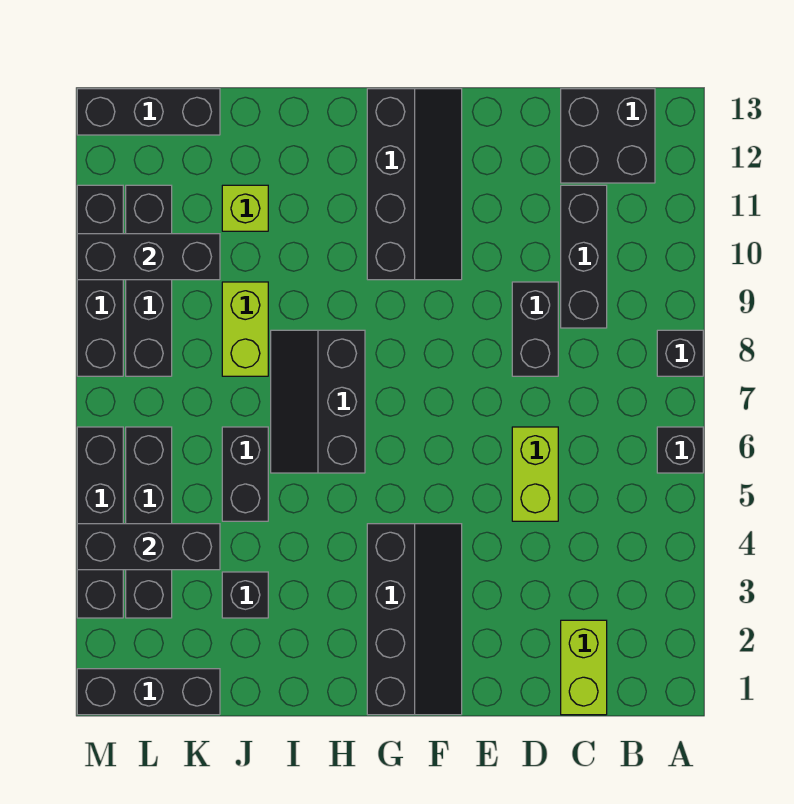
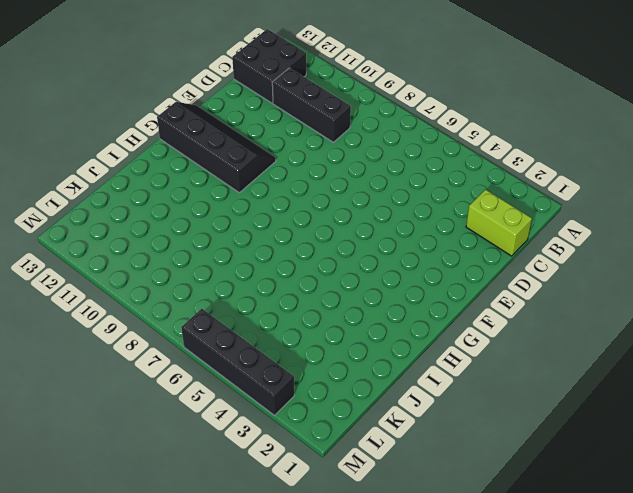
none -> black brick A6 level 1
none -> black brick A8 level 1
none -> lime brick D5:D6 level 1

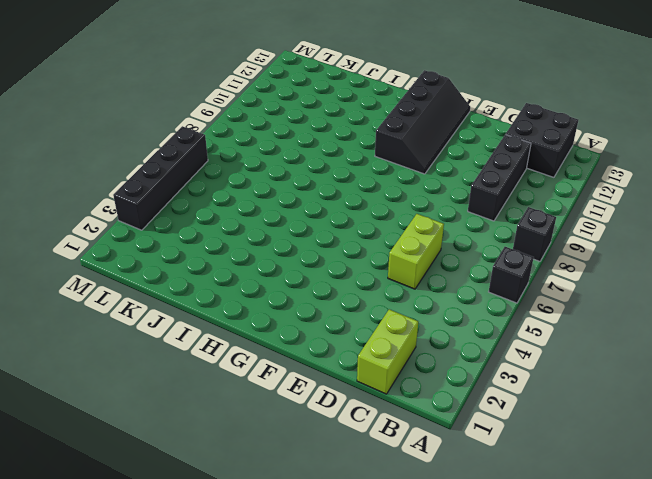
none -> black brick D8:D9 level 1
none -> black slope F1:G4 level 1 top G
none -> black slope H6:I8 level 1 top H

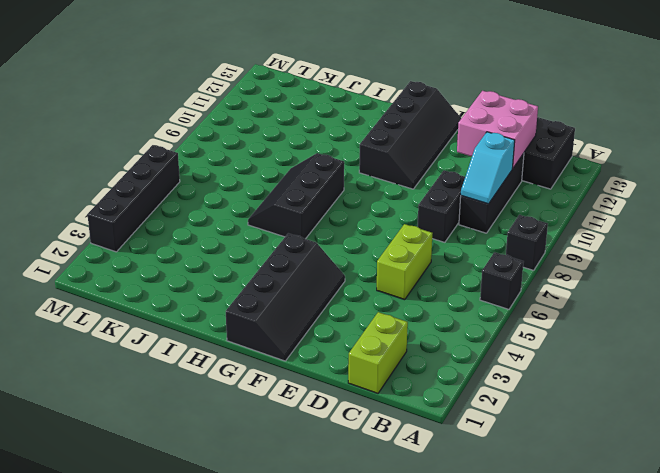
cyan slope C9:C10 level 2 top 10 -> none
pink brick C11:D12 level 2 -> none
none -> black brick J3 level 1
none -> black brick J5:J6 level 1
none -> lime brick J8:J9 level 1

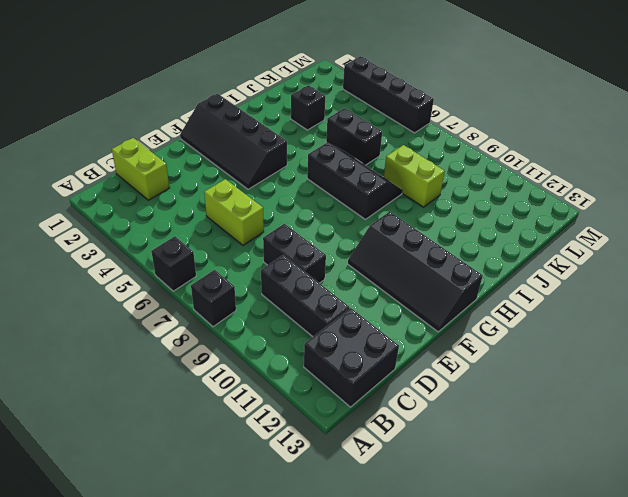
none -> lime brick J11 level 1
none -> black brick K1:M1 level 1
none -> black brick K13:M13 level 1

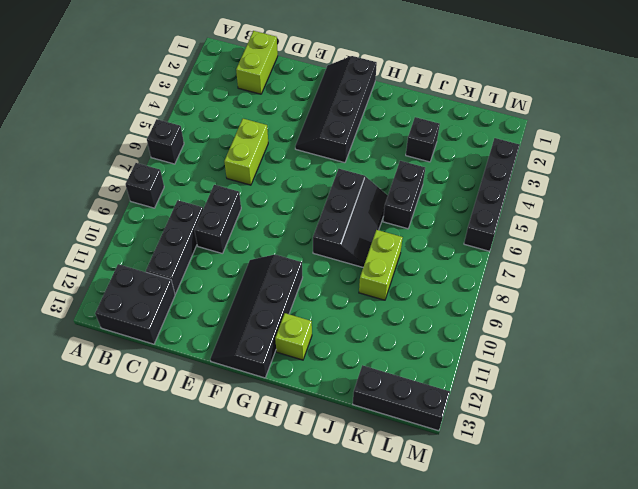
lime brick H12 level 1 -> lime brick J11 level 1
none -> black brick K1:M1 level 1
none -> black brick L3:L6 level 1
none -> black brick L8:L11 level 1

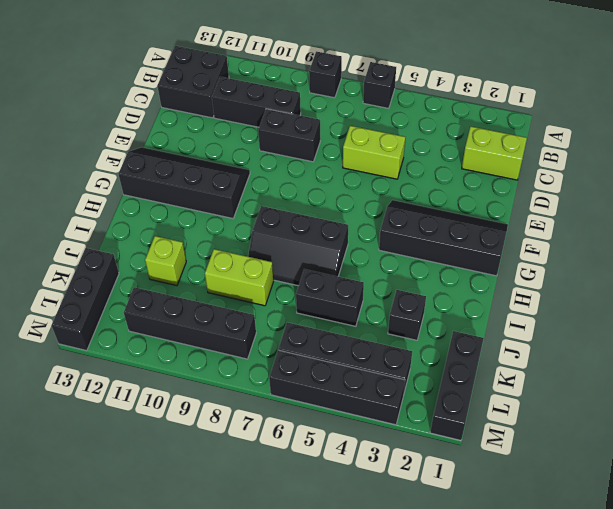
none -> black brick M8:M11 level 1
none -> black brick K4:M4 level 2
none -> black brick K10:M10 level 2

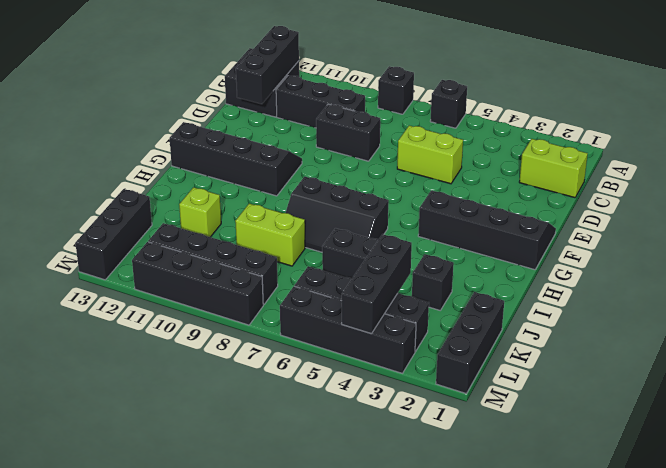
black brick B12:D12 level 2 -> black brick K10:M10 level 2

